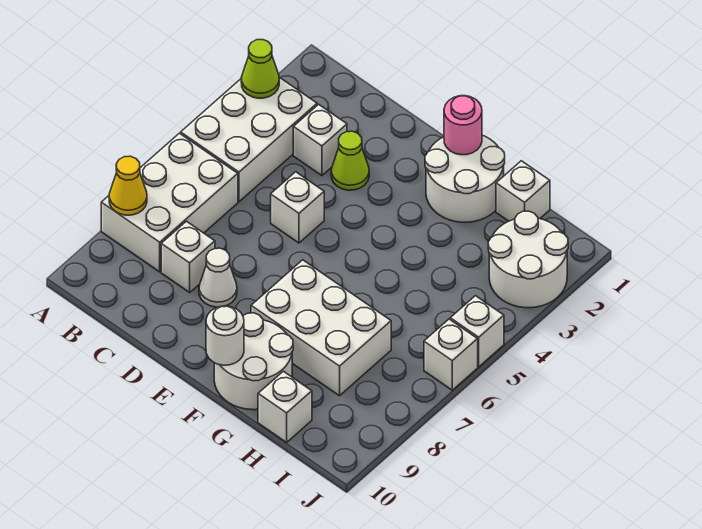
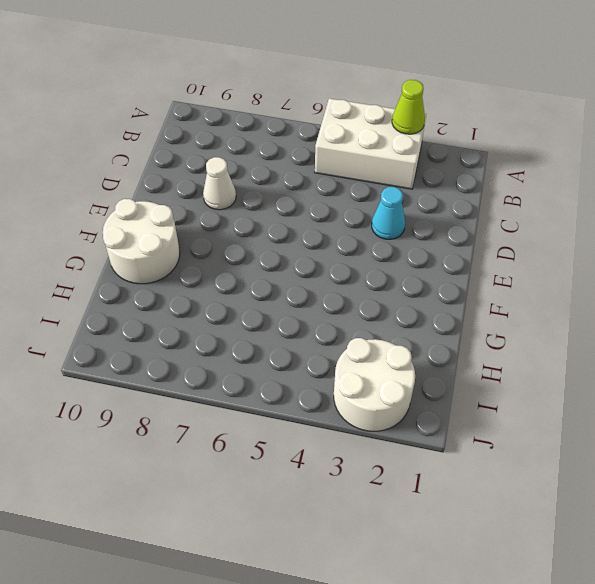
cyan cone D3 level 1 -> lime cone D3 level 1
none -> white brick A6:B8 level 1
none -> white brick C3 level 1
none -> white brick C8 level 1

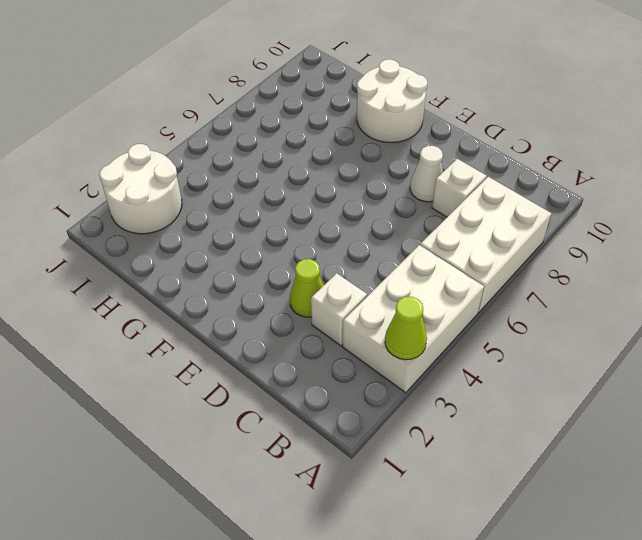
none -> white brick D5 level 1
none -> white round brick F1:G2 level 1
none -> white brick F7:H8 level 1

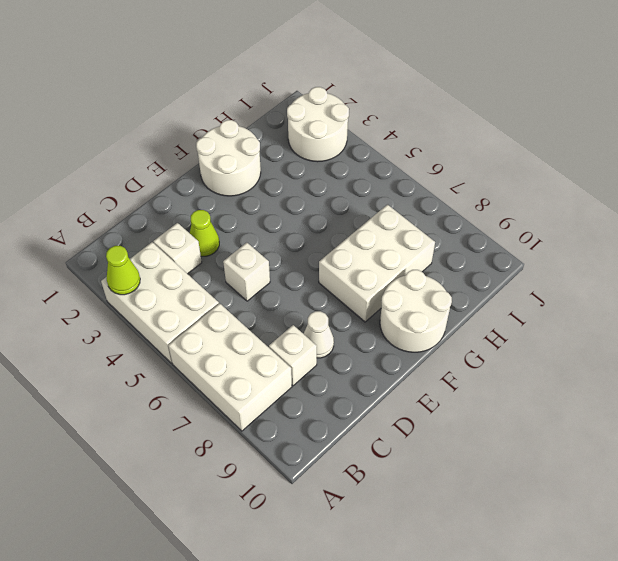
none -> white brick H1 level 1
none -> white brick H10 level 1
none -> white brick J5 level 1

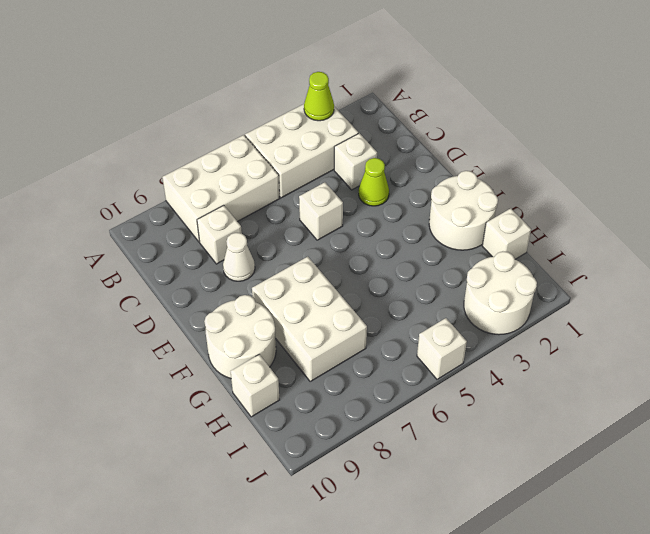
none -> white brick J6 level 1
none -> yellow cone A8 level 2
none -> pink round brick F1 level 2

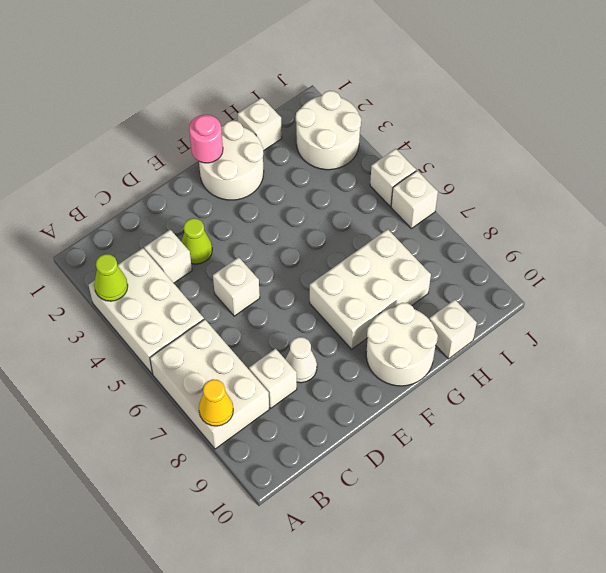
none -> white round brick F10 level 2

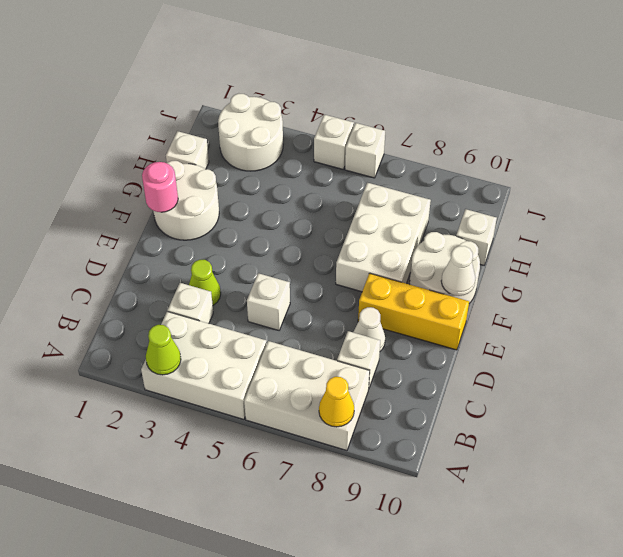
yellow brick E8:E10 level 1 -> none
white cone F10 level 2 -> white round brick F10 level 2

